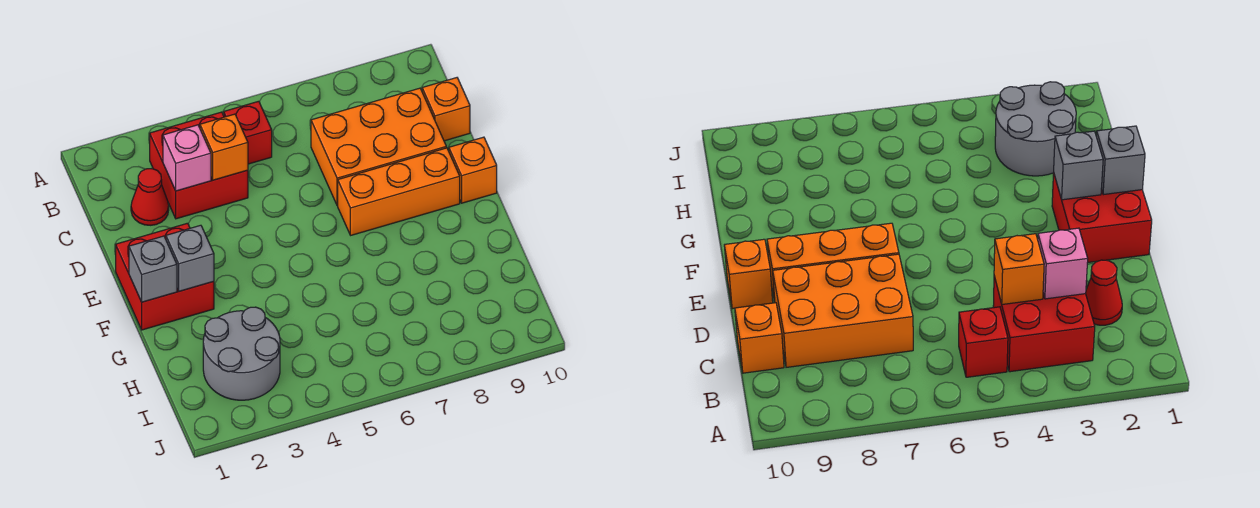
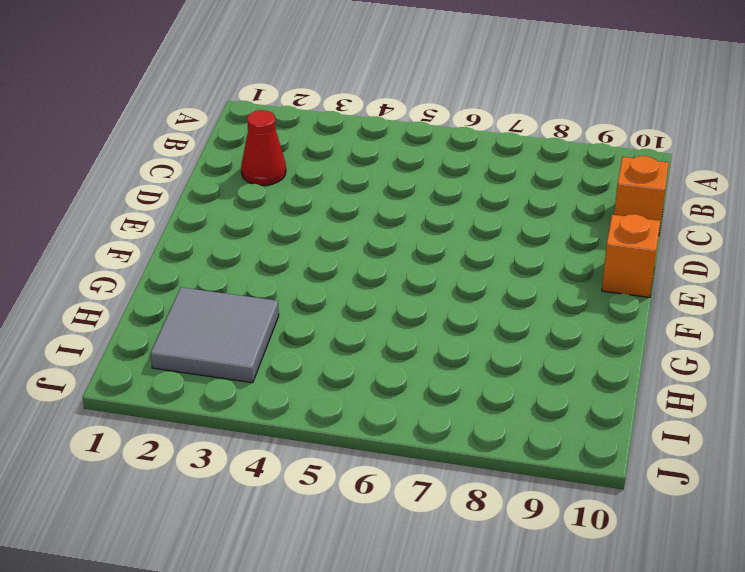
grey tile H2:I3 level 1 -> grey round brick H2:I3 level 1
none -> red brick B3:C4 level 1
none -> red brick B5 level 1
none -> orange brick C7:D9 level 1

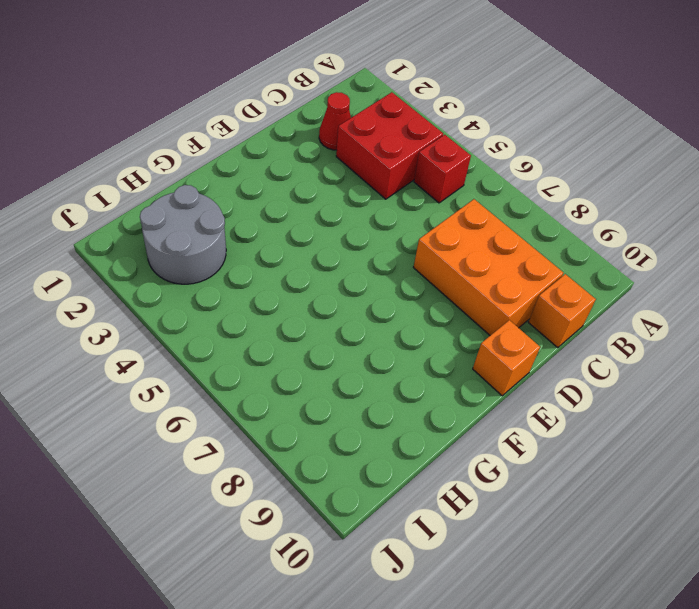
none -> red brick E1:F2 level 1
none -> orange brick E7:E9 level 1
none -> pink brick C3 level 2

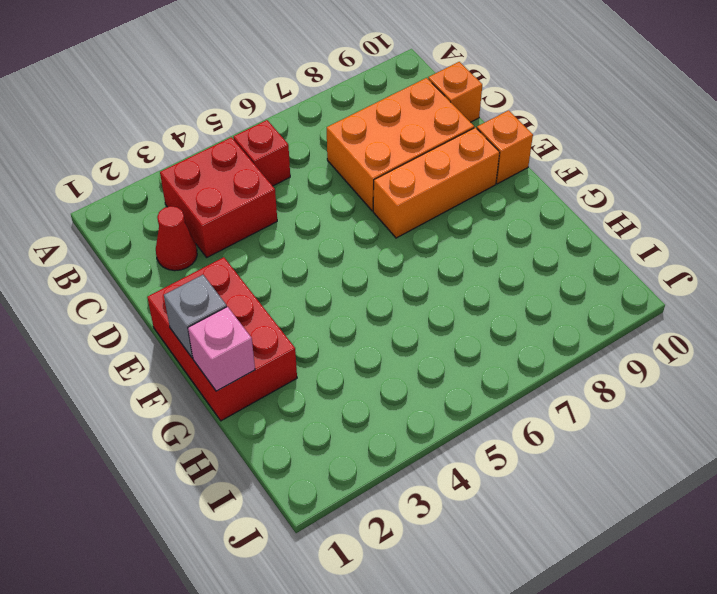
red brick E1:G2 level 1 -> red brick E1:F2 level 1
pink brick G1 level 2 -> pink brick C3 level 2
none -> grey round brick H2:I3 level 1
none -> orange brick C4 level 2
none -> grey brick F2 level 2

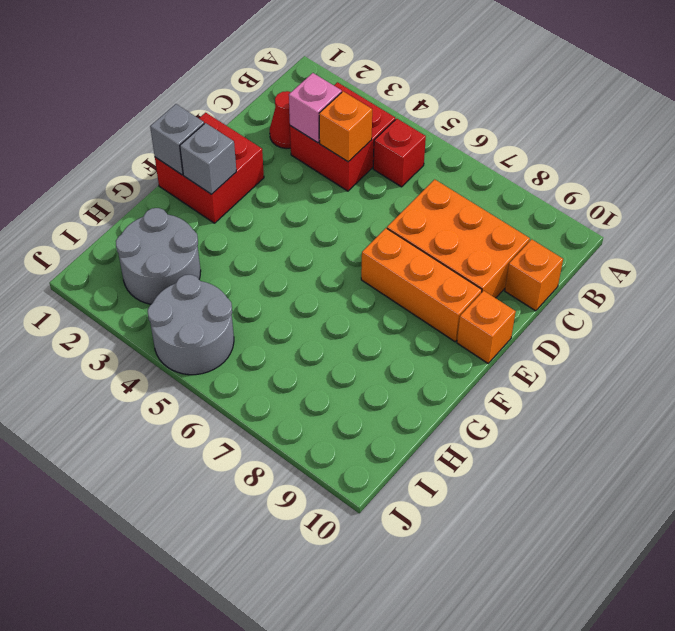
grey round brick I4:J5 level 1 -> none

